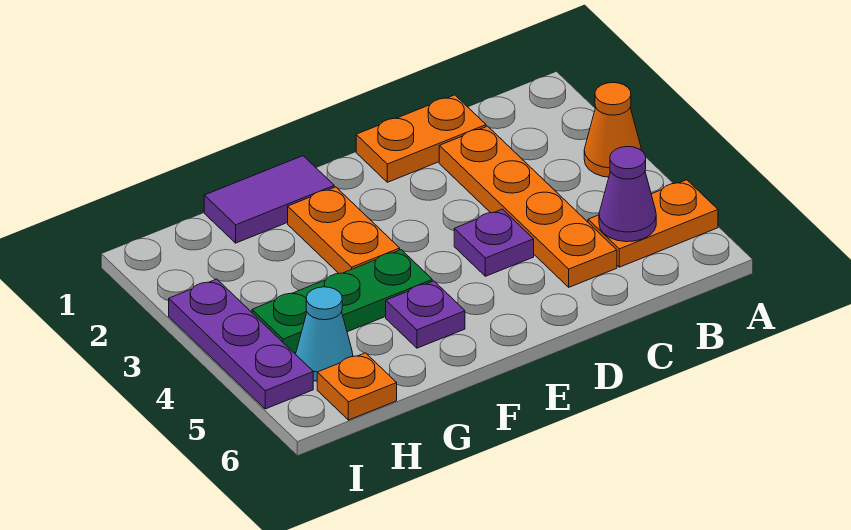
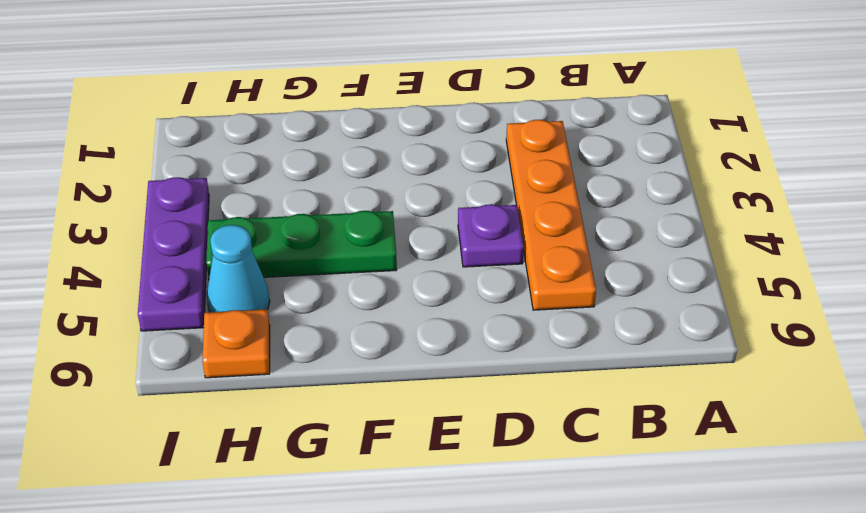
none -> orange cone A3 level 1
none -> orange plate A5:B5 level 1
none -> orange plate C1:D1 level 1

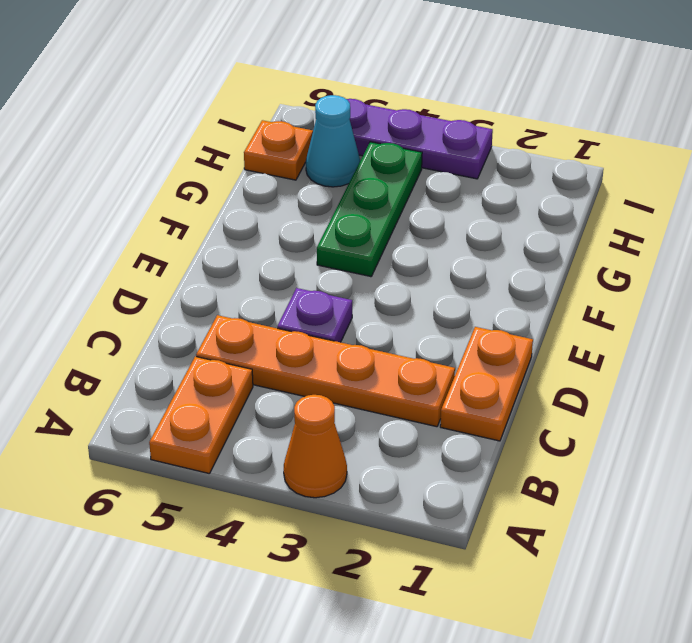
none -> purple tile F1:G1 level 1
none -> orange plate F2:F3 level 1
none -> purple plate F5 level 1

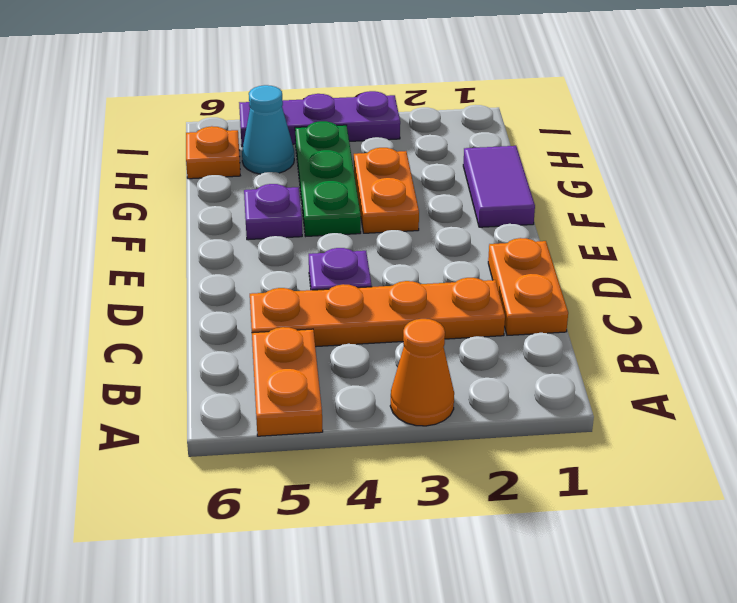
orange plate F3:G3 level 1 -> orange plate F2:F3 level 1
none -> purple cone B5 level 2

